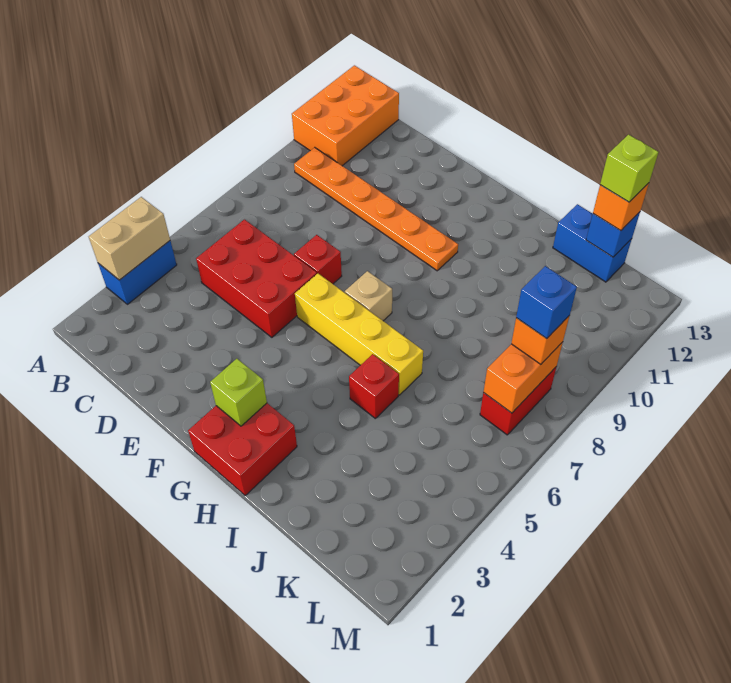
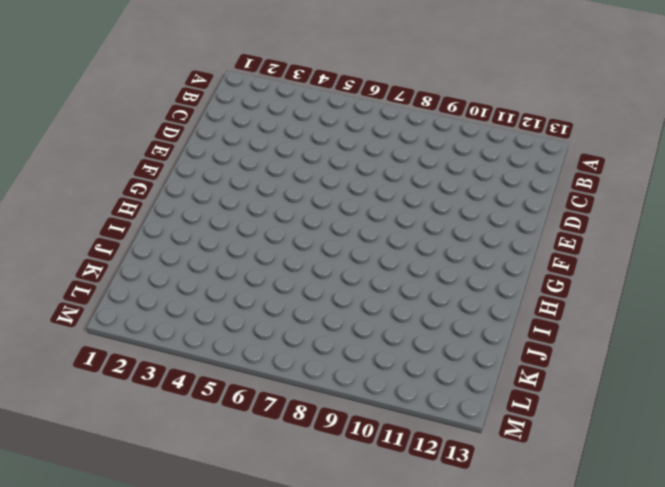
none -> blue brick A3:A4 level 1
none -> orange brick A11:B13 level 1
none -> orange plate B10:G10 level 1

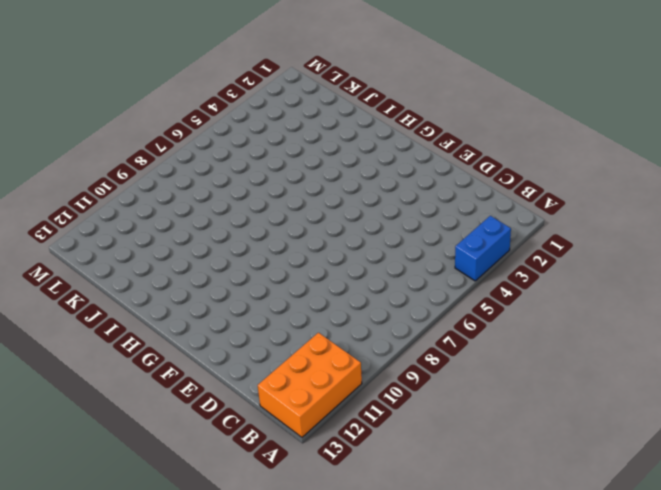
none -> orange plate B10:G10 level 1
none -> red brick C5:E6 level 1
none -> red brick E7 level 1

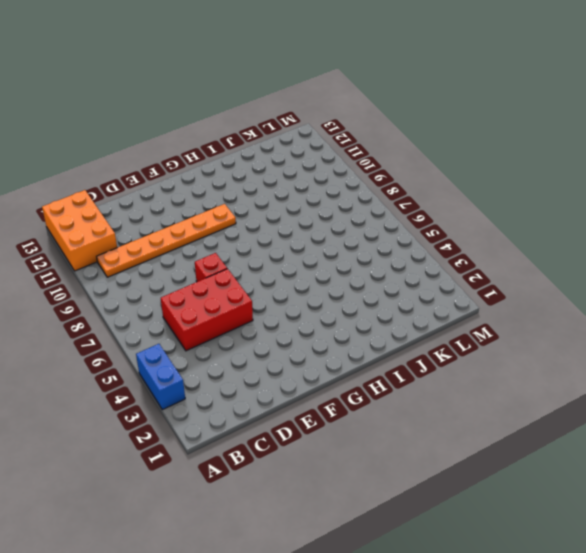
none -> yellow brick F6:I6 level 1
none -> red brick G1:H2 level 1
none -> tan brick G7 level 1

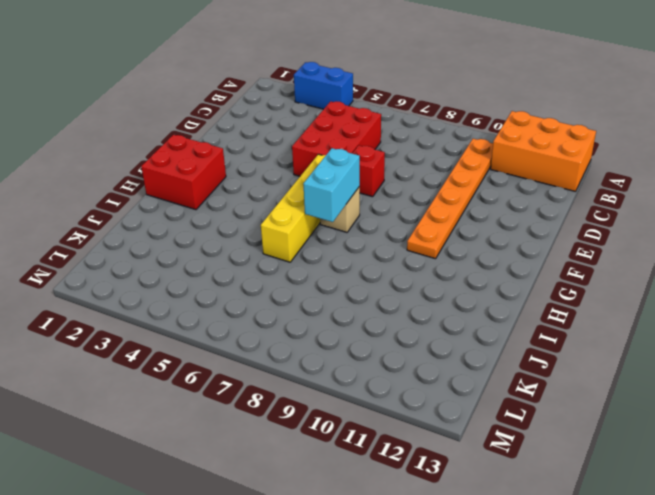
cyan brick G7:H7 level 2 -> none
none -> red brick I5 level 1
none -> blue brick J13:K13 level 1
none -> red brick L7:L8 level 1

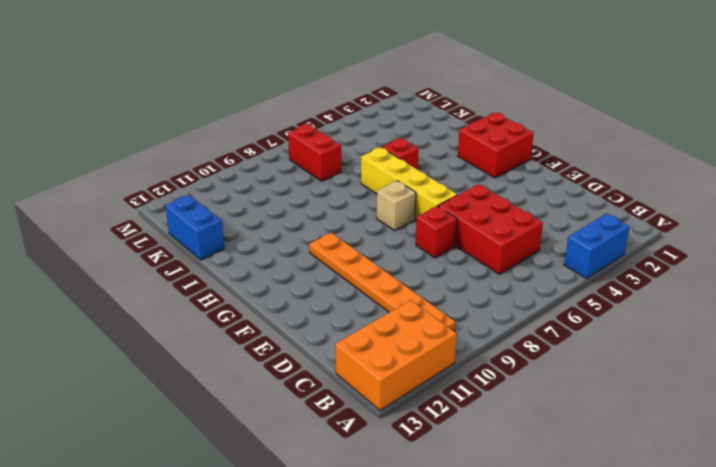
red brick K7:L7 level 1 -> red brick L7:L8 level 1
none -> tan brick A3:A4 level 2
none -> lime brick G2 level 2
none -> blue brick K13 level 2

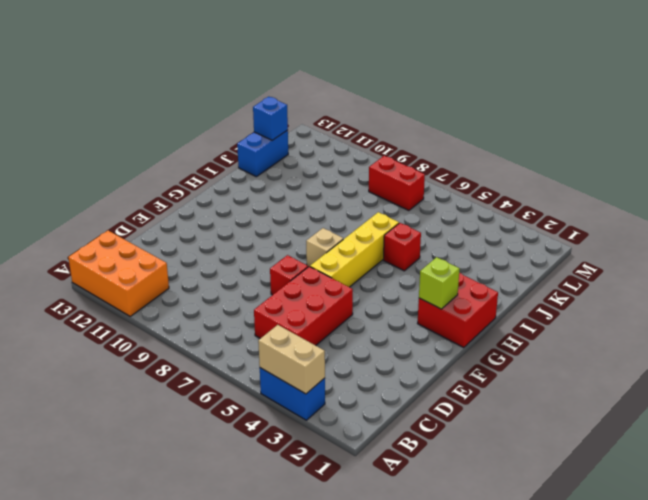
none -> orange plate B10:G10 level 1
none -> orange brick L7:L8 level 2
none -> orange brick K13 level 3

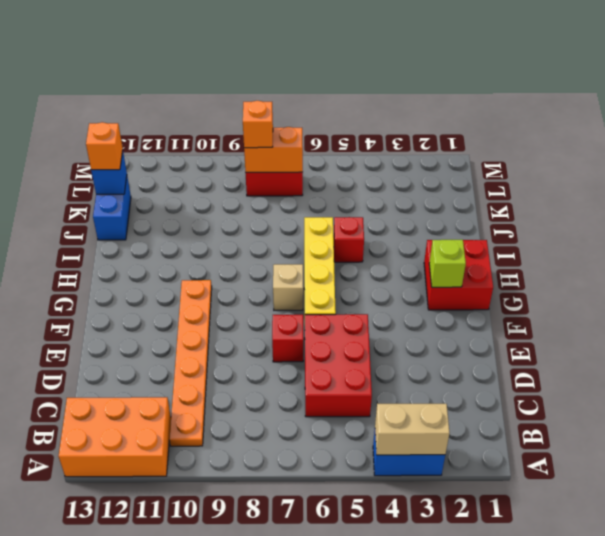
none -> lime brick K13 level 4
none -> blue brick L8 level 4

